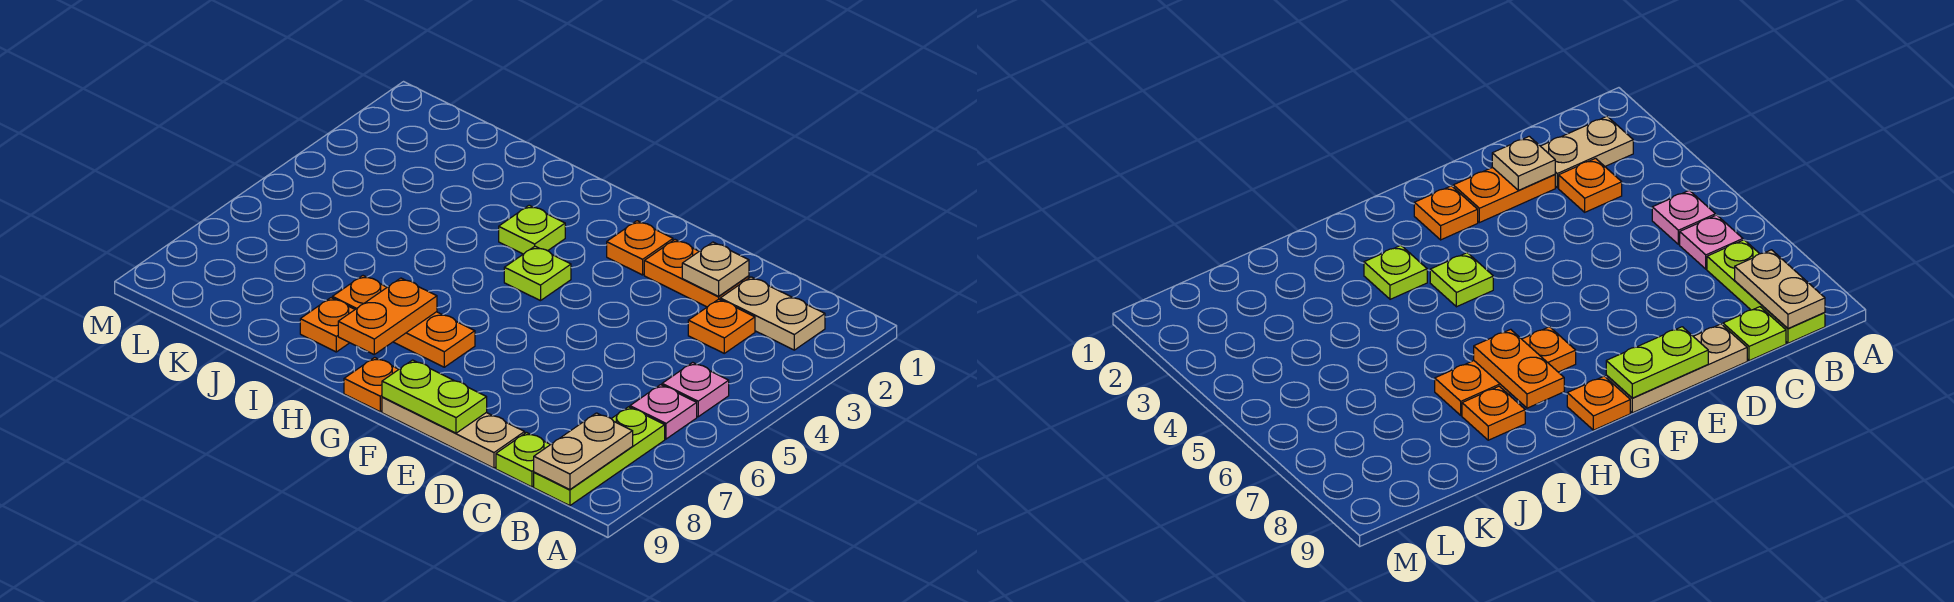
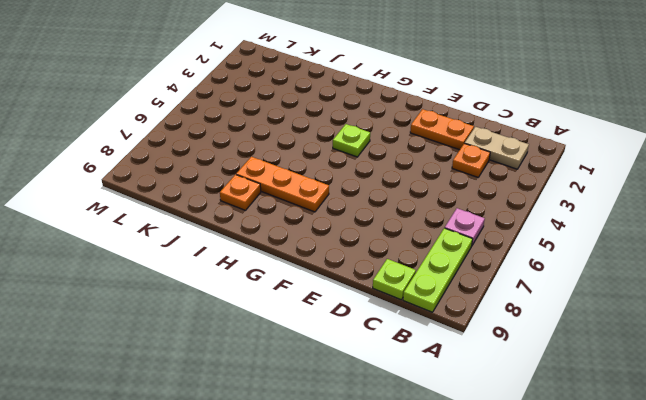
none -> pink plate B5 level 1
none -> tan plate D9:F9 level 1
none -> orange plate F2 level 1

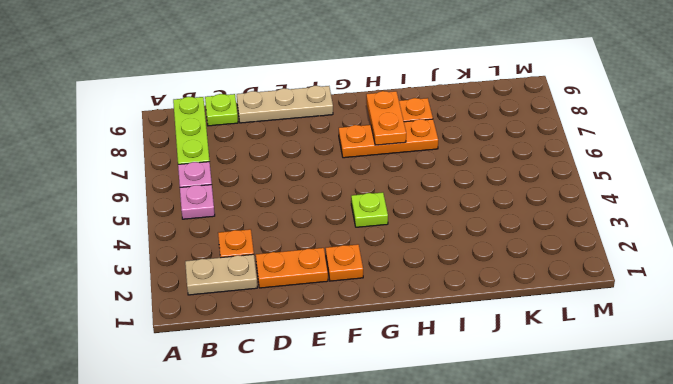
none -> orange plate G9 level 1
none -> lime plate H3 level 1
none -> tan plate B8:B9 level 2

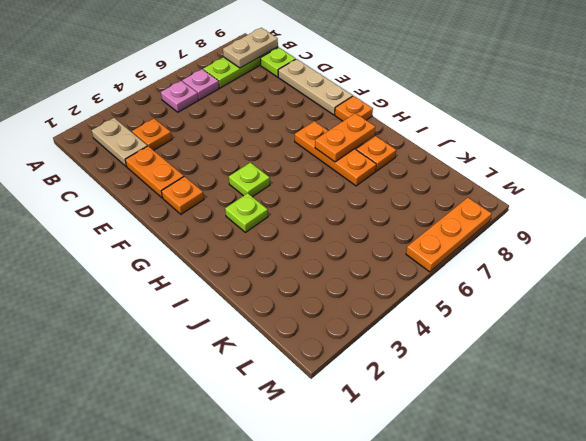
orange plate M6:M8 level 1 -> none
none -> tan plate D2 level 2
none -> lime plate E9:F9 level 2

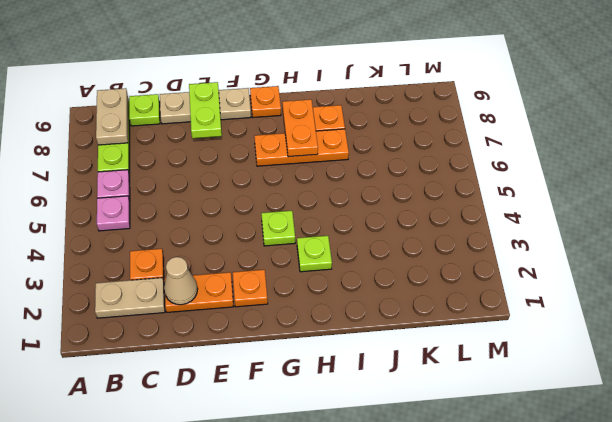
tan cone D2 level 2 -> tan plate D2 level 2
lime plate E8:E9 level 2 -> lime plate E9:F9 level 2

